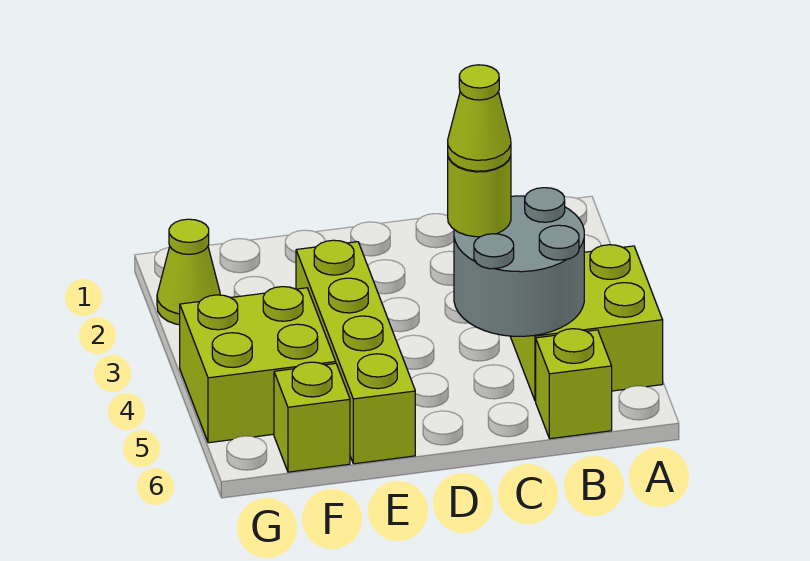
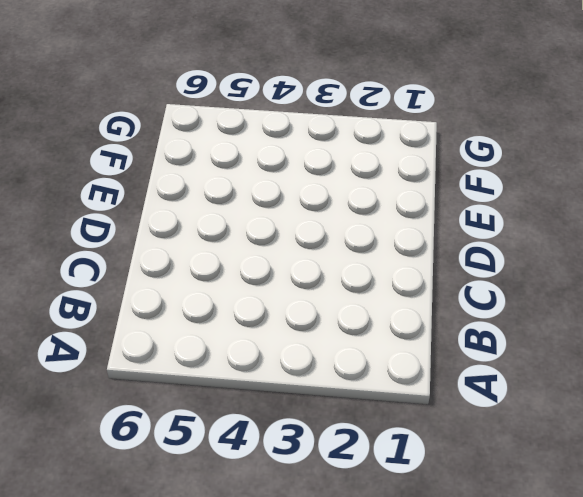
none -> lime brick A4:B5 level 1
none -> lime brick B6 level 1

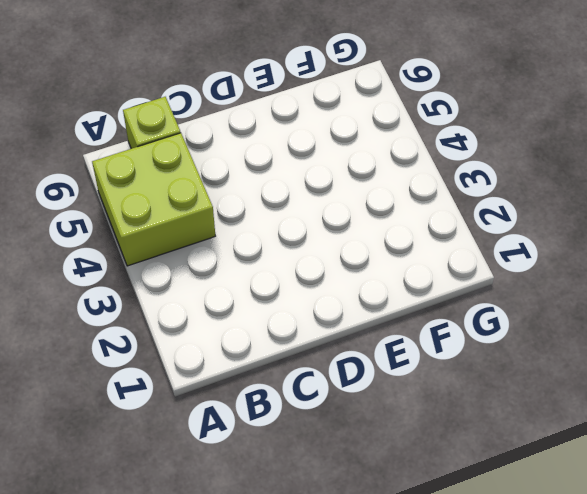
none -> lime brick E3:E6 level 1
none -> lime brick F4:G5 level 1

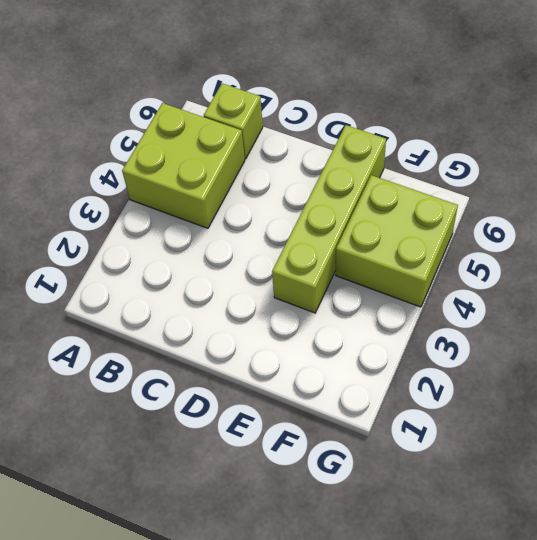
none -> lime brick F6 level 1
none -> lime cone G2 level 1

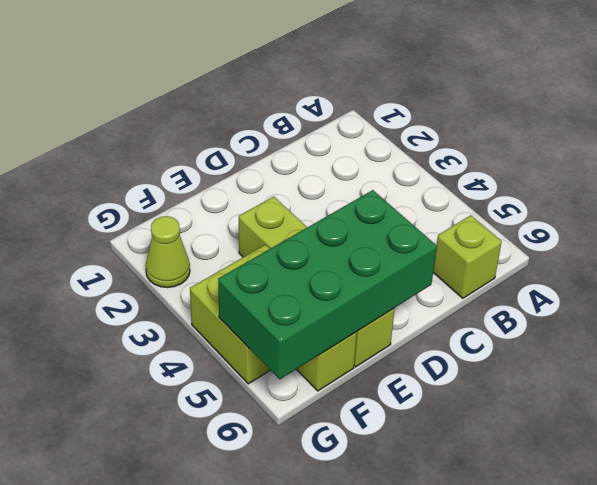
green brick D5:G6 level 2 -> none
none -> lime brick A4:B5 level 1
none -> grey round brick B4:C5 level 2

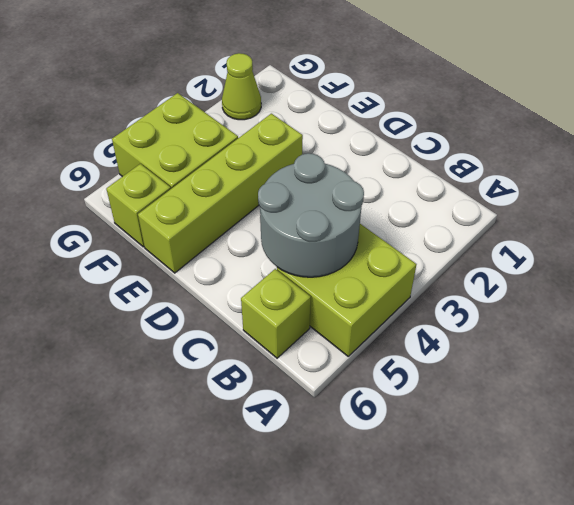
none -> lime round brick C4 level 3
none -> lime cone C4 level 4

